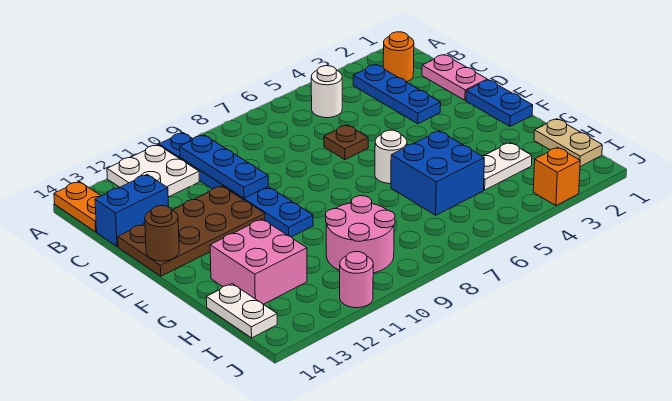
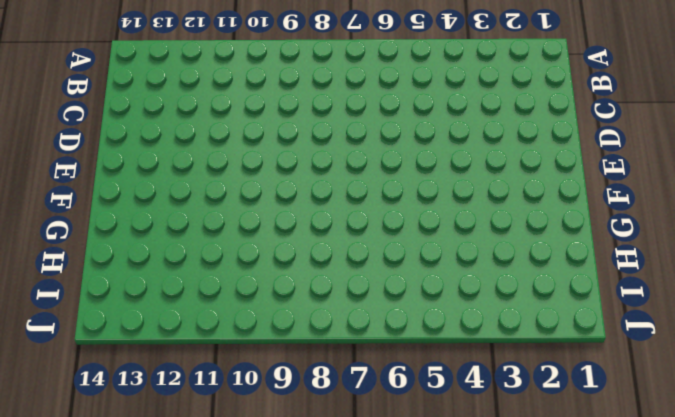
none -> blue plate A10:F10 level 1
none -> white plate A11:B12 level 1
none -> orange plate A14:B14 level 1

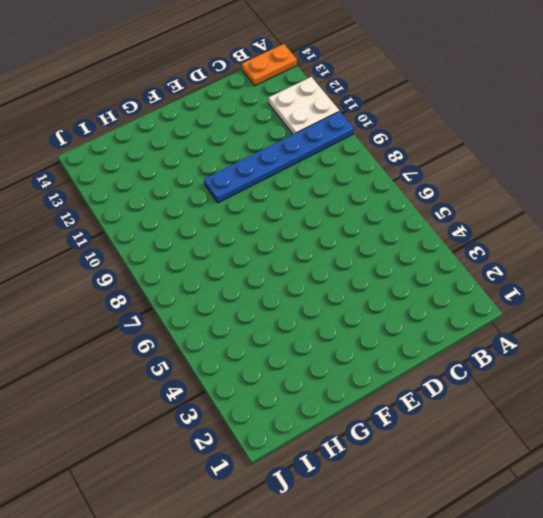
none -> orange round brick B2 level 1
none -> blue plate B3:D3 level 1
none -> white round brick B5 level 1

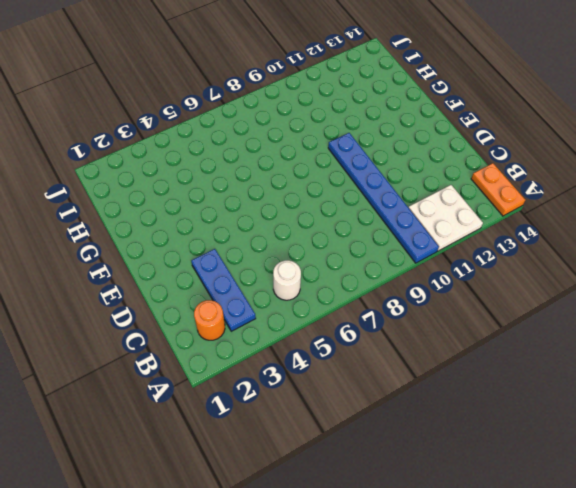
none -> pink plate C1:D1 level 1
none -> blue brick C13:C14 level 1
none -> brown plate D6 level 1

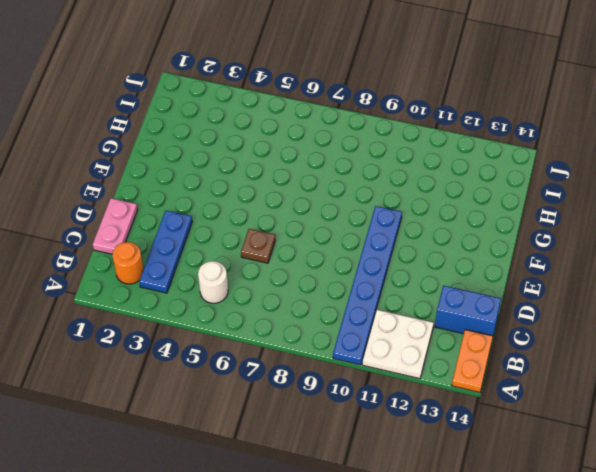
none -> brown plate D11:E14 level 1
none -> blue plate E1:F1 level 1
none -> white round brick F6 level 1

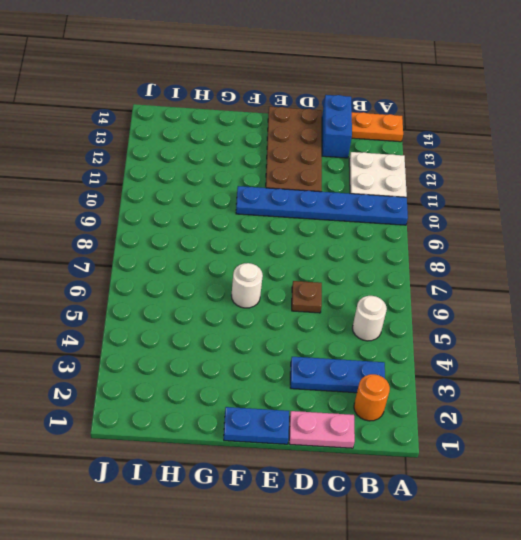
none -> blue brick G5:H6 level 1
none -> pink brick G12:H13 level 1
none -> tan plate H1:I1 level 1

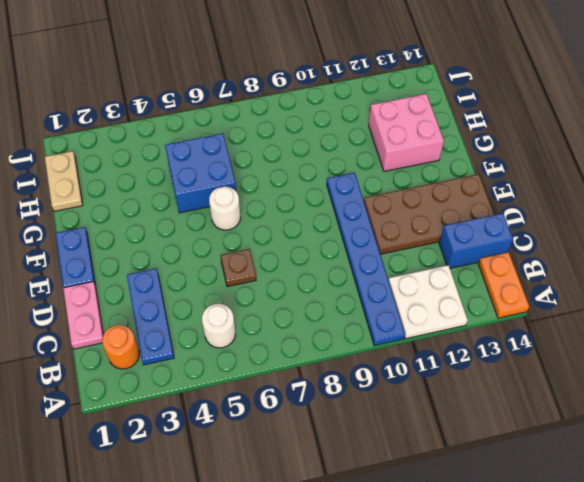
none -> white plate H3:H4 level 1
none -> pink round brick H9:I10 level 1
none -> white plate H14:I14 level 1

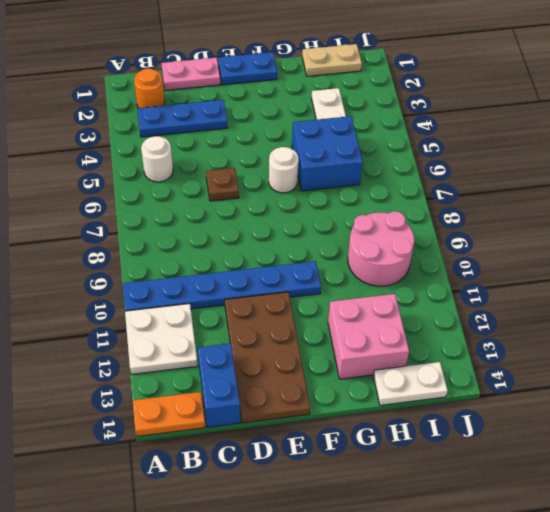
none -> orange brick J3 level 1
none -> pink round brick J11 level 1
none -> blue plate B10:D10 level 2

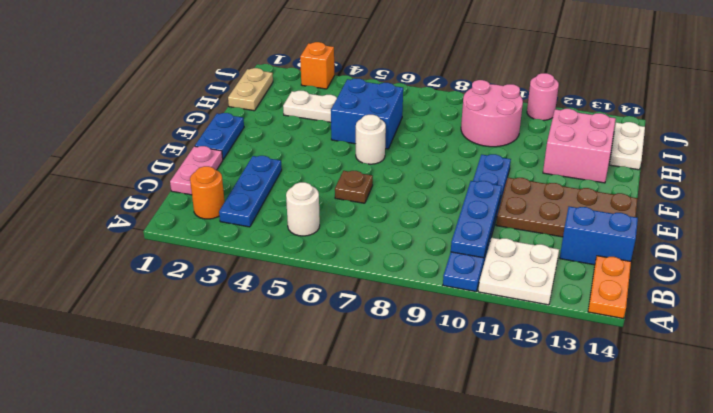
none -> brown round brick E14 level 2

